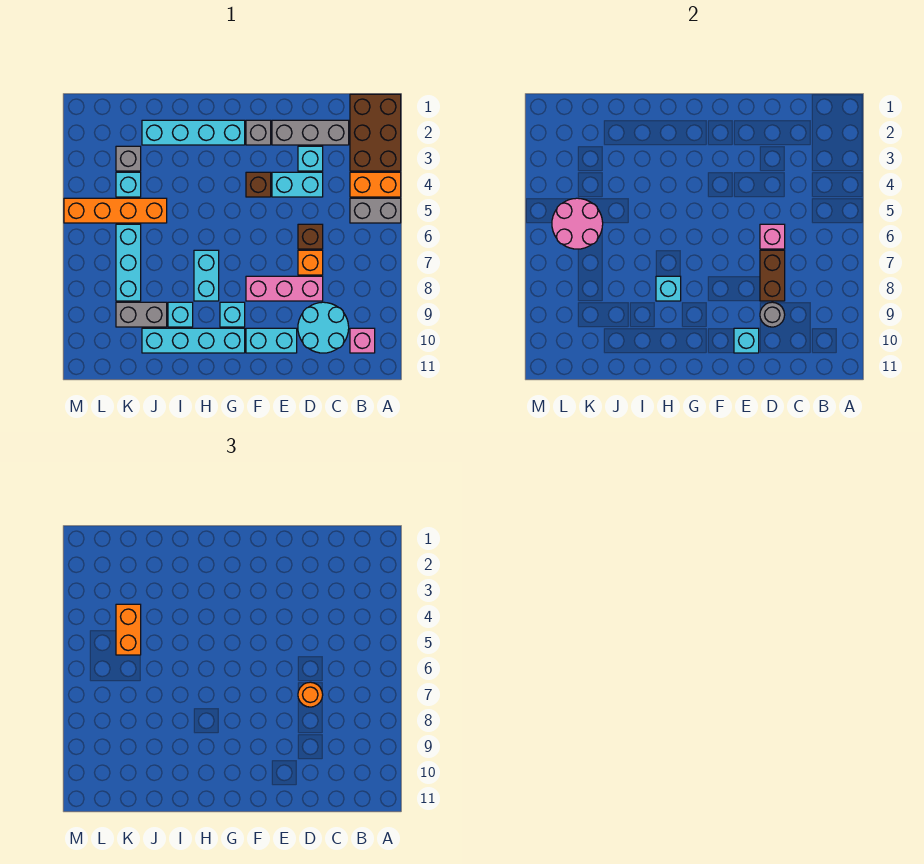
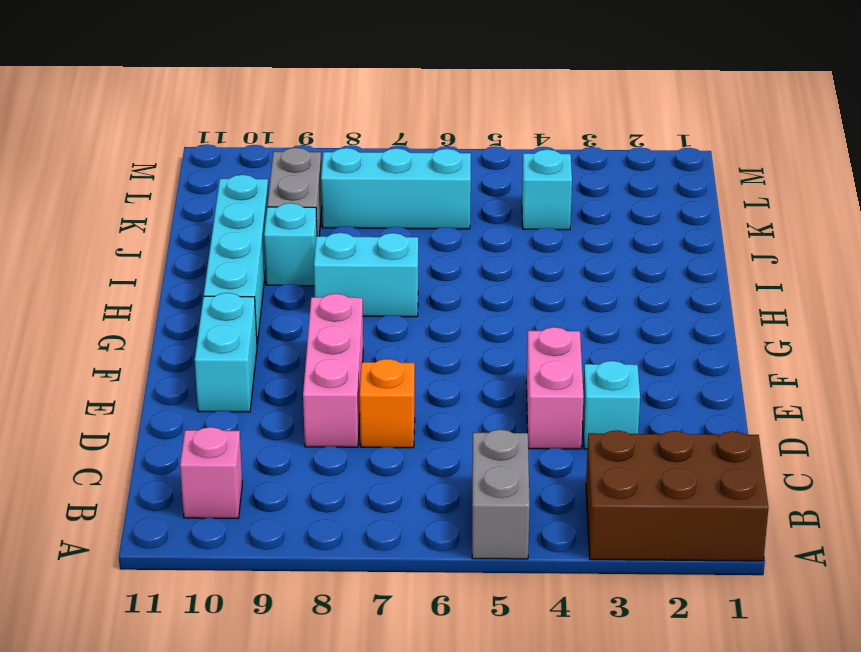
pink brick D4:E4 level 1 -> cyan brick D4:E4 level 1
none -> orange brick A4:B4 level 1
none -> grey brick C2:E2 level 1
none -> cyan round brick C9:D10 level 1
none -> brown brick D6 level 1

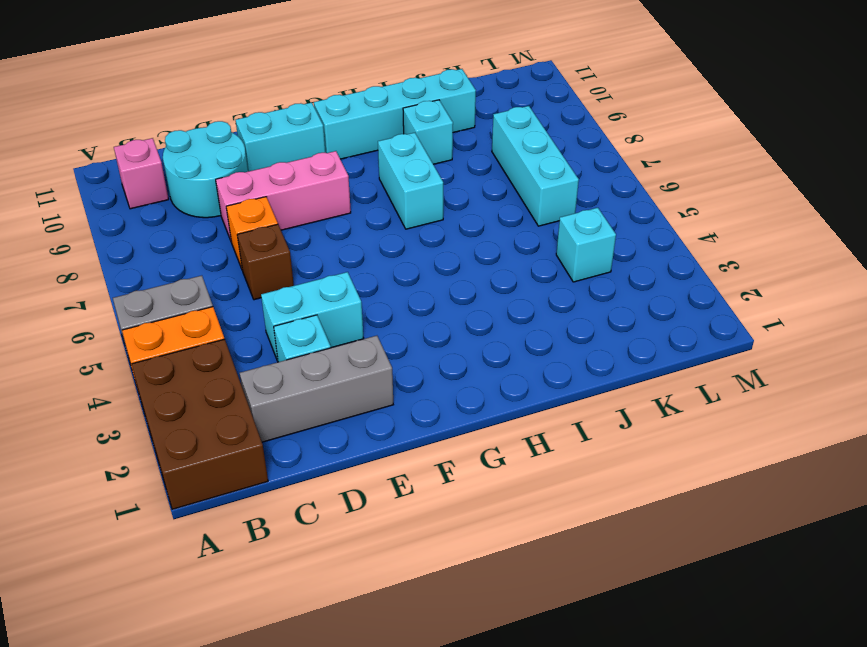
none -> grey brick F2 level 1
none -> brown brick F4 level 1
none -> cyan brick G2:J2 level 1
none -> cyan brick G9 level 1

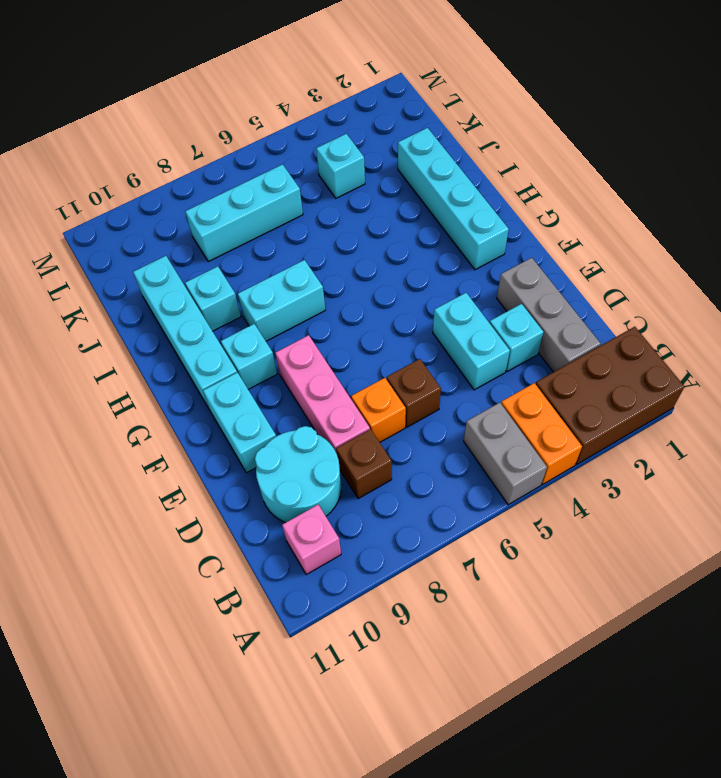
brown brick C8 level 1 -> brown brick F4 level 1
none -> grey brick F2 level 1
none -> orange brick J5:M5 level 1
none -> grey brick J9:K9 level 1
none -> grey brick K3 level 1

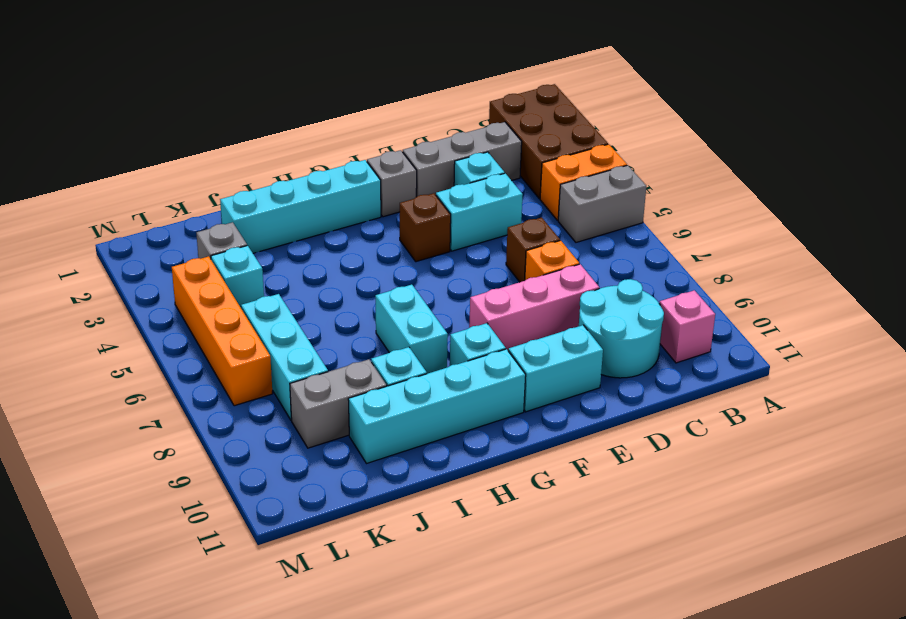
orange brick L4:L7 level 1 -> orange brick J5:M5 level 1
none -> pink brick D6 level 2
none -> brown brick D7:D8 level 2
none -> grey round brick D9 level 2
none -> cyan brick E10 level 2

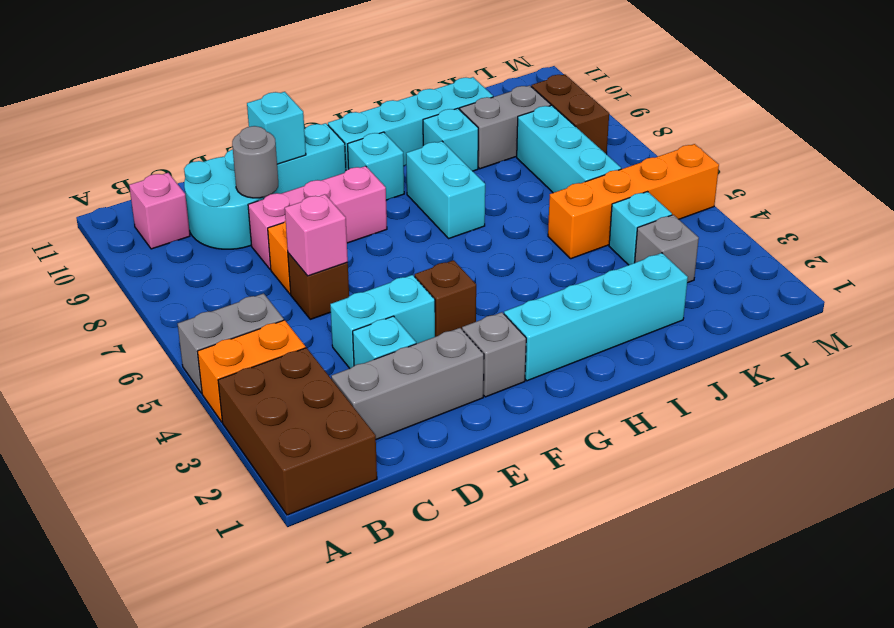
brown brick L8:L9 level 1 -> brown brick D7:D8 level 2
none -> cyan brick H8 level 2
none -> pink round brick K5:L6 level 2
none -> orange round brick D7 level 3
none -> orange brick K4:K5 level 3

